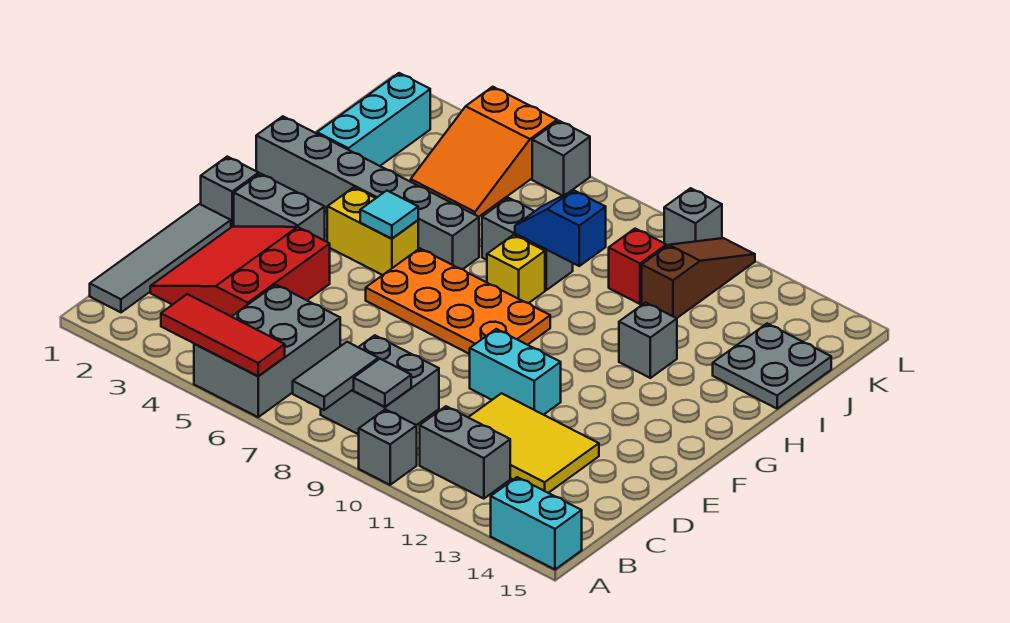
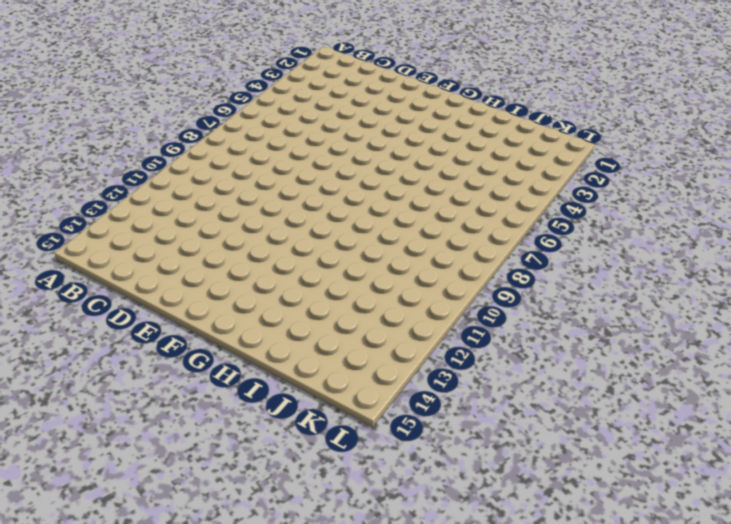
none -> grey brick A5:C6 level 1
none -> grey brick A10 level 1
none -> cyan brick A14:A15 level 1

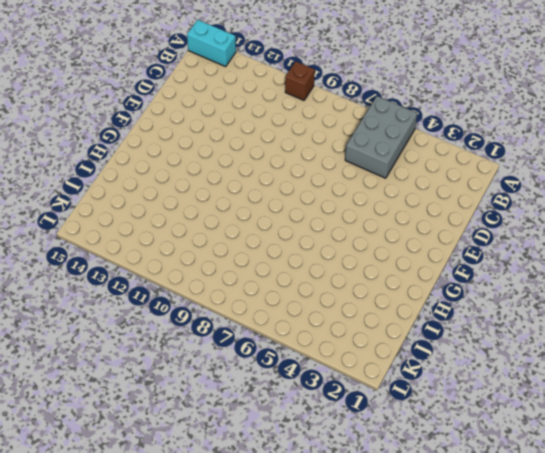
brown brick A10 level 1 -> grey brick A10 level 1
none -> grey tile B1:E1 level 1
none -> grey brick B8:C9 level 1
none -> grey brick B11:B12 level 1

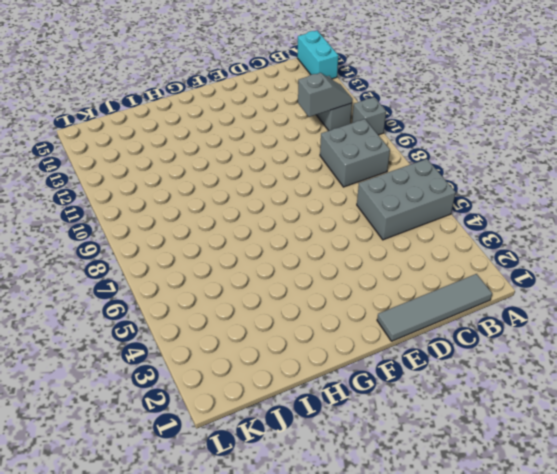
grey slope B11:C11 level 2 top C -> none
none -> red slope C2:E4 level 1 top 4
none -> yellow tile C11:D13 level 1
none -> cyan brick E10:E11 level 1

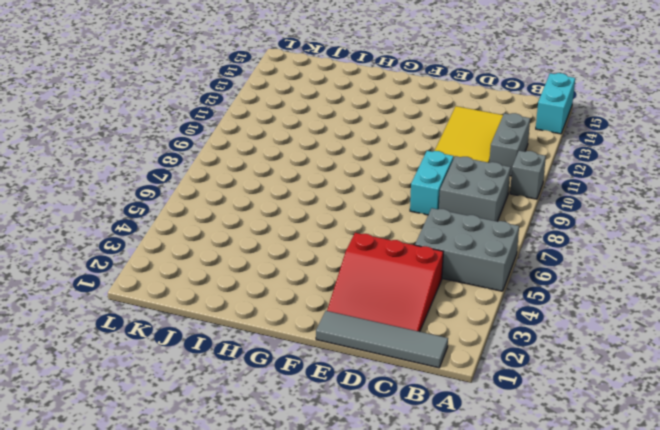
cyan brick D8:D9 level 1 -> cyan brick E10:E11 level 1
none -> grey brick F1 level 1
none -> grey brick F2:F3 level 1
none -> orange plate F6:G9 level 1

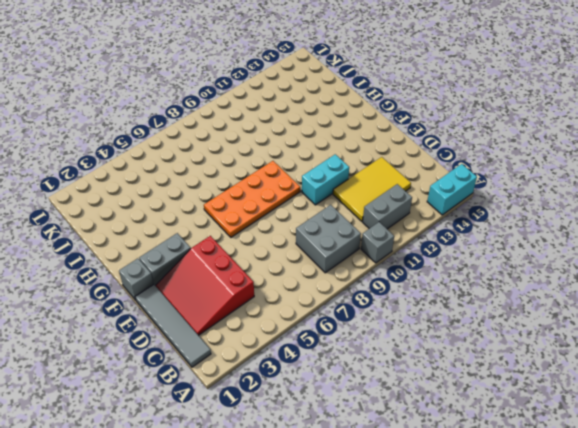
none -> grey brick A5:C6 level 1
none -> yellow brick G4:G5 level 1
none -> grey brick H1:H6 level 1

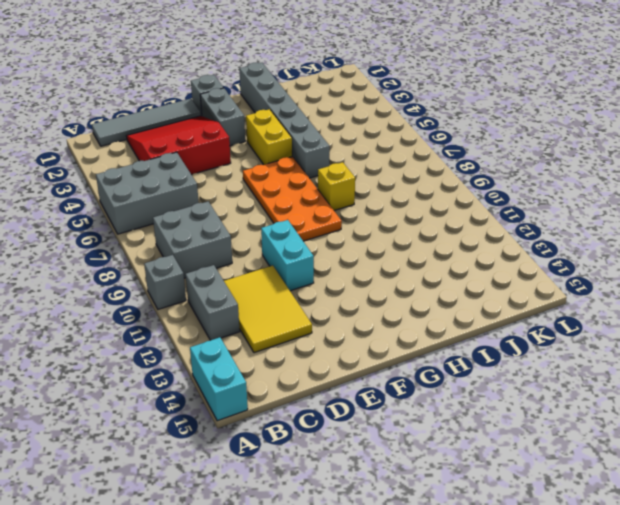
none -> grey brick H12 level 1
none -> cyan brick I2:K2 level 1
none -> grey brick I7:I8 level 1

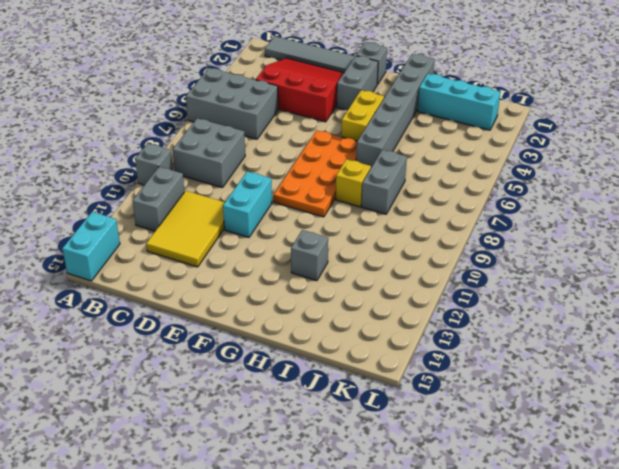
none -> grey plate I14:J15 level 1
none -> orange slope J4:L5 level 1 top L
none -> red brick J10 level 1

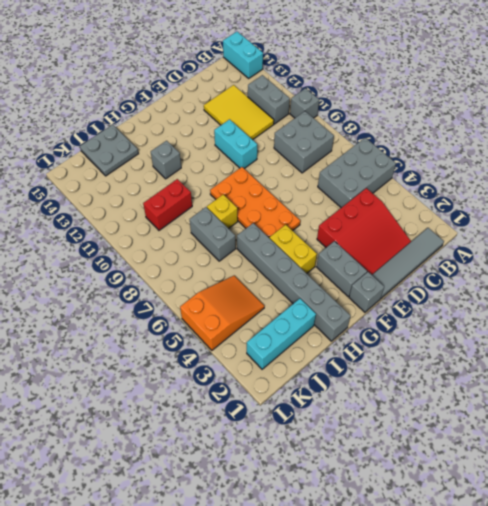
red brick I10:J10 level 1 -> red brick J10 level 1
none -> brown slope J11:L11 level 1 top J
none -> grey brick L6 level 1
none -> grey brick L10 level 1

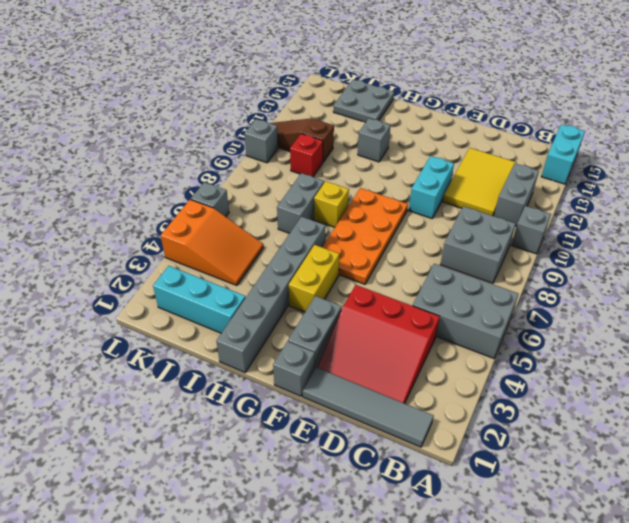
none -> red tile A4:A6 level 2
none -> grey tile A8:B8 level 2
none -> grey tile B9 level 2

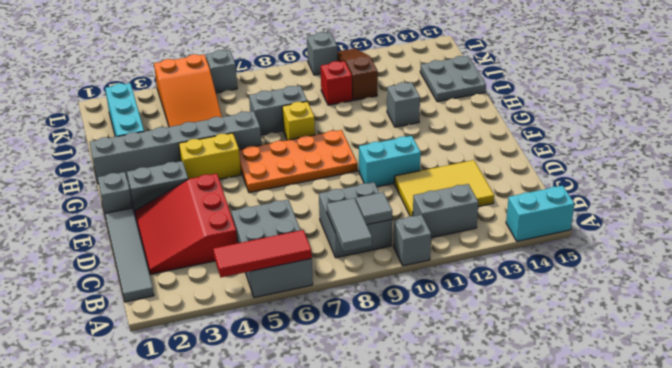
none -> cyan tile G5 level 2
none -> blue slope I8:I9 level 2 top 9

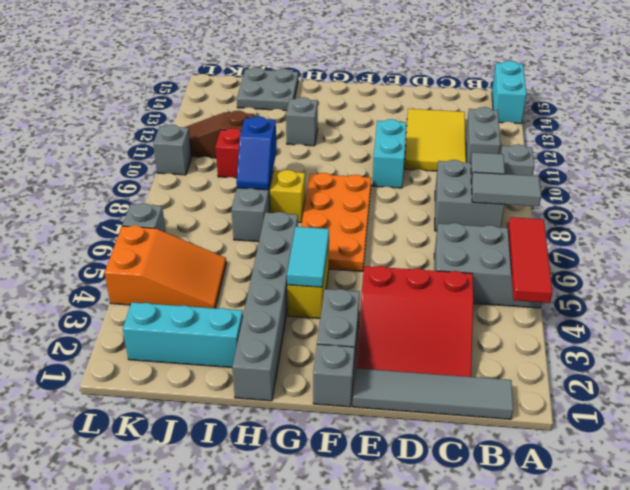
cyan tile G4:G5 level 2 -> cyan tile G5 level 2

